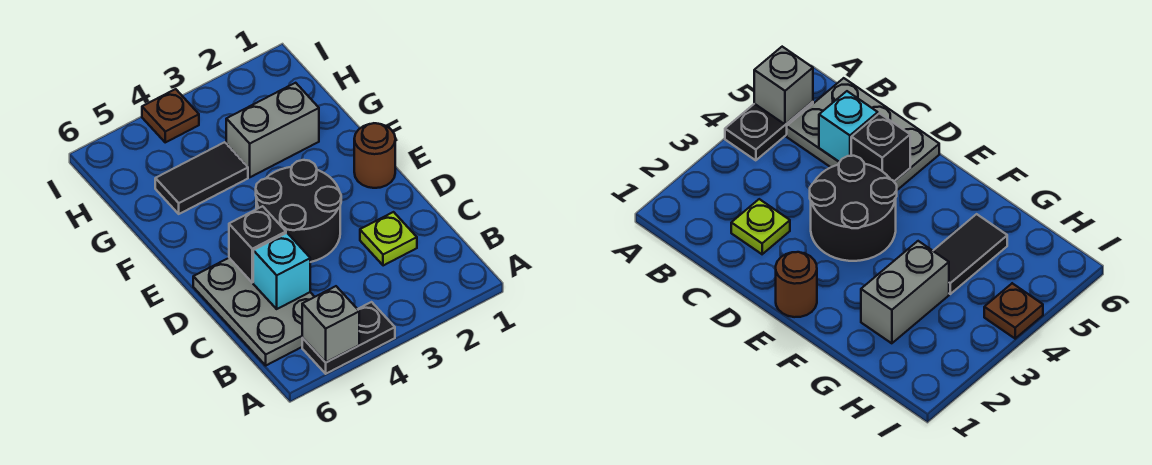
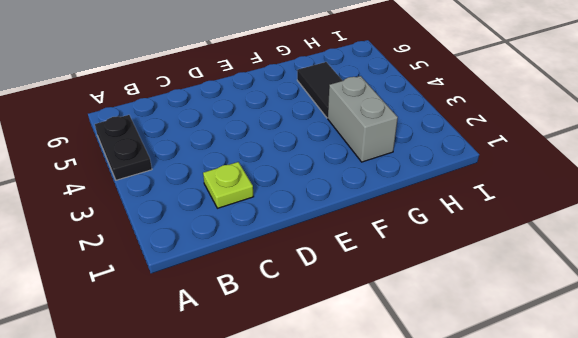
none -> grey plate B5:D6 level 1
none -> black round brick D3:E4 level 1

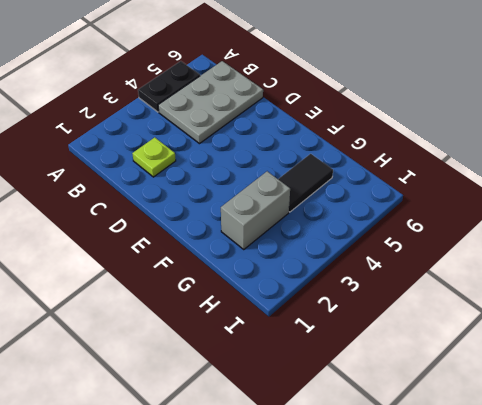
grey plate B4:C6 level 1 -> grey plate B5:D6 level 1
none -> black round brick D3:E4 level 1
none -> brown round brick E1 level 1

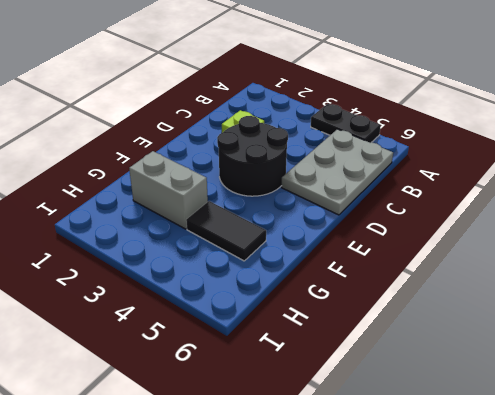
none -> brown round brick E1 level 1
none -> brown plate I4 level 1

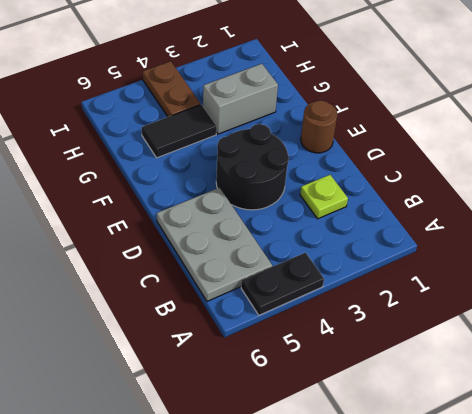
brown plate H4:I4 level 1 -> brown plate I4 level 1
none -> grey brick A5 level 2
none -> cyan brick C5 level 2

